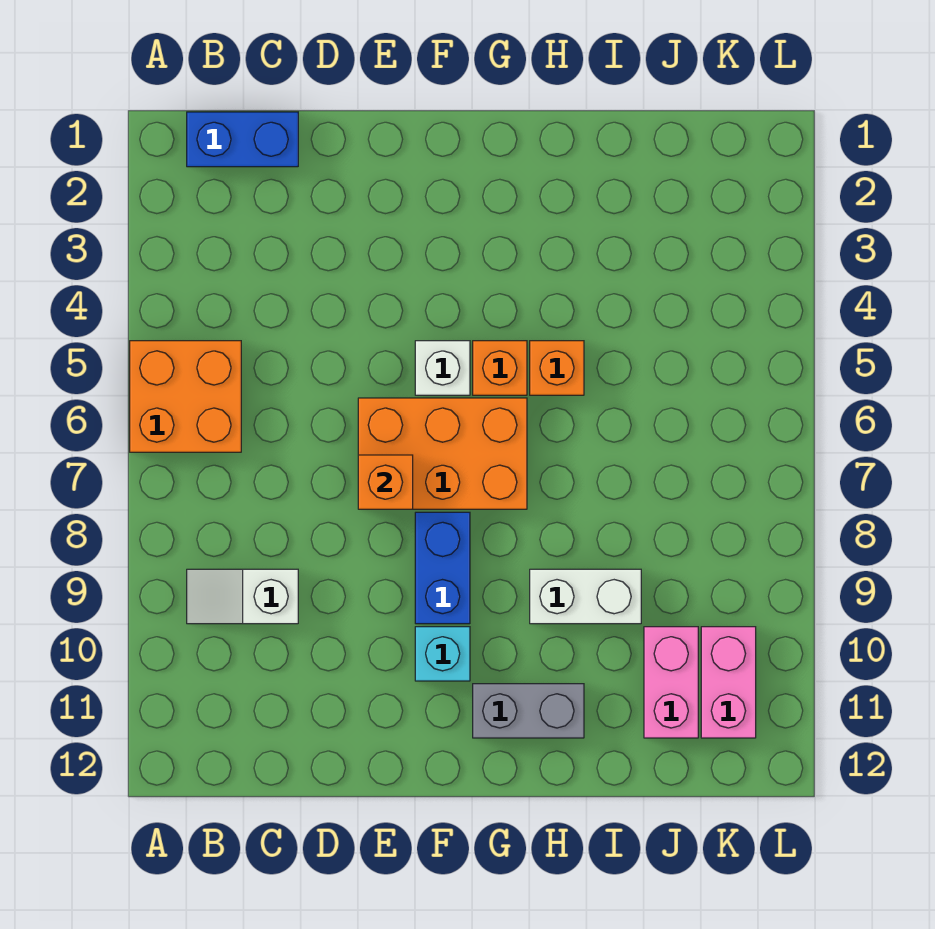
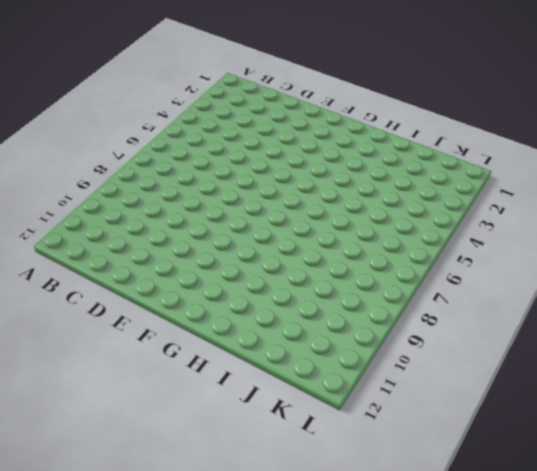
none -> orange brick A5:B6 level 1
none -> blue brick B1:C1 level 1
none -> white slope B9:C9 level 1 top C

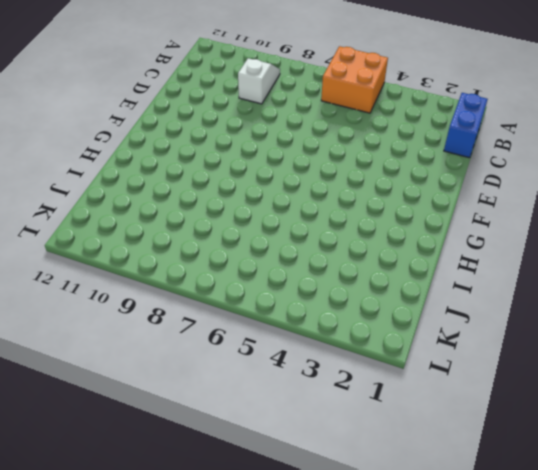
none -> orange brick E6:G7 level 1
none -> white brick F5 level 1
none -> blue brick F8:F9 level 1

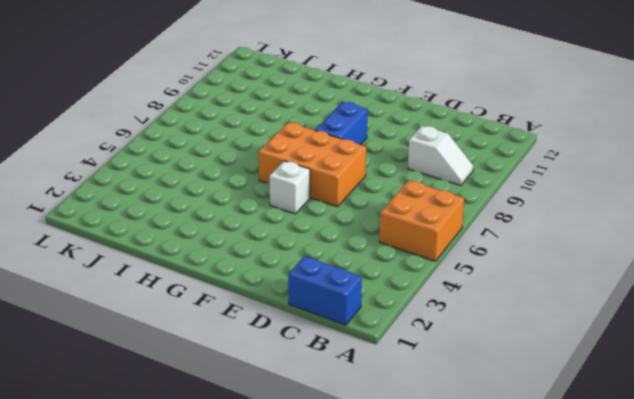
none -> cyan brick F10 level 1
none -> orange brick G5 level 1
none -> grey brick G11:H11 level 1

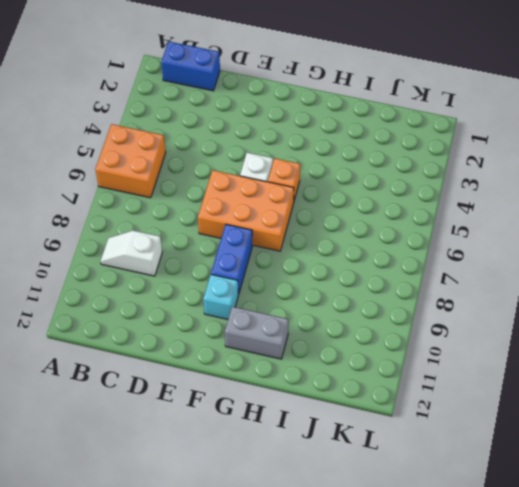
none -> orange brick H5 level 1
none -> white brick H9:I9 level 1
none -> pink brick J10:J11 level 1

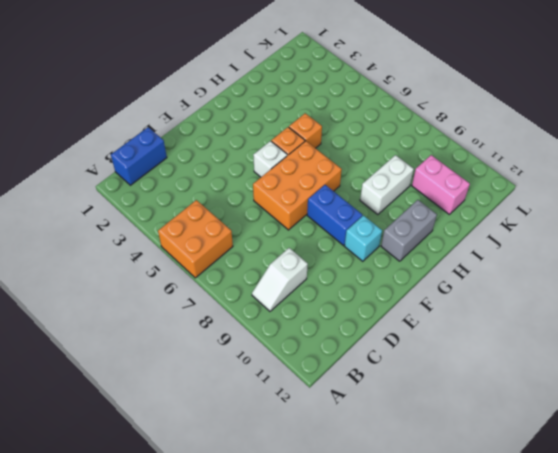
none -> pink brick K10:K11 level 1
none -> orange brick E7 level 2

